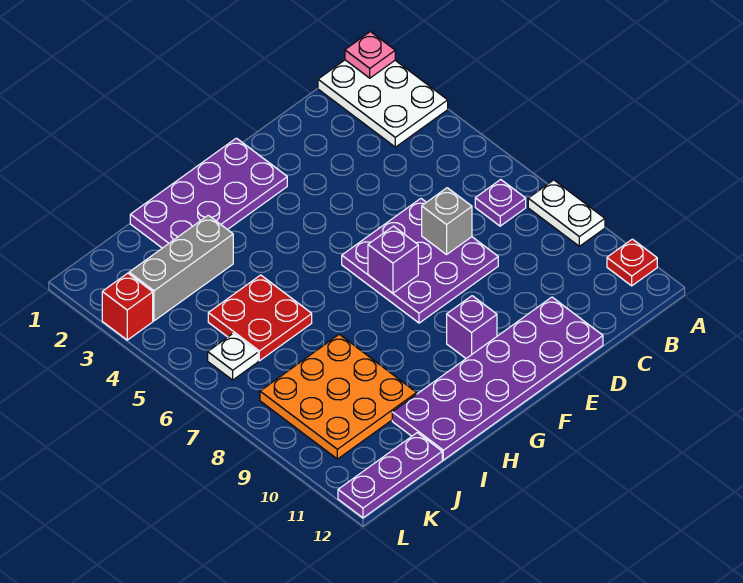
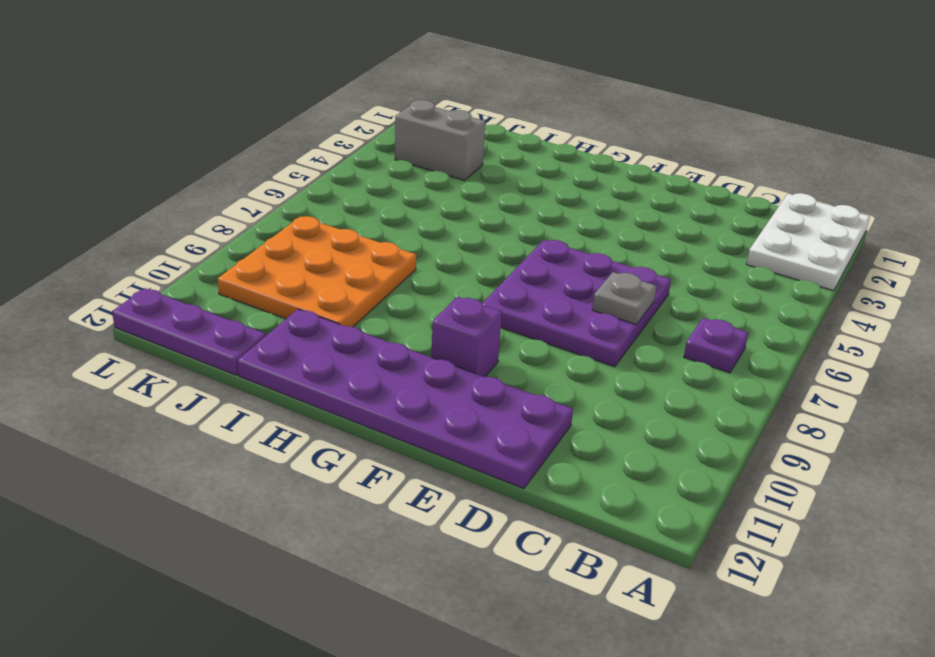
grey plate D7 level 2 -> grey brick D7 level 2
grey brick J3:K3 level 1 -> grey brick I3:K3 level 1
none -> white plate A8:A9 level 1
none -> red plate A11 level 1
none -> purple plate F1:I2 level 1

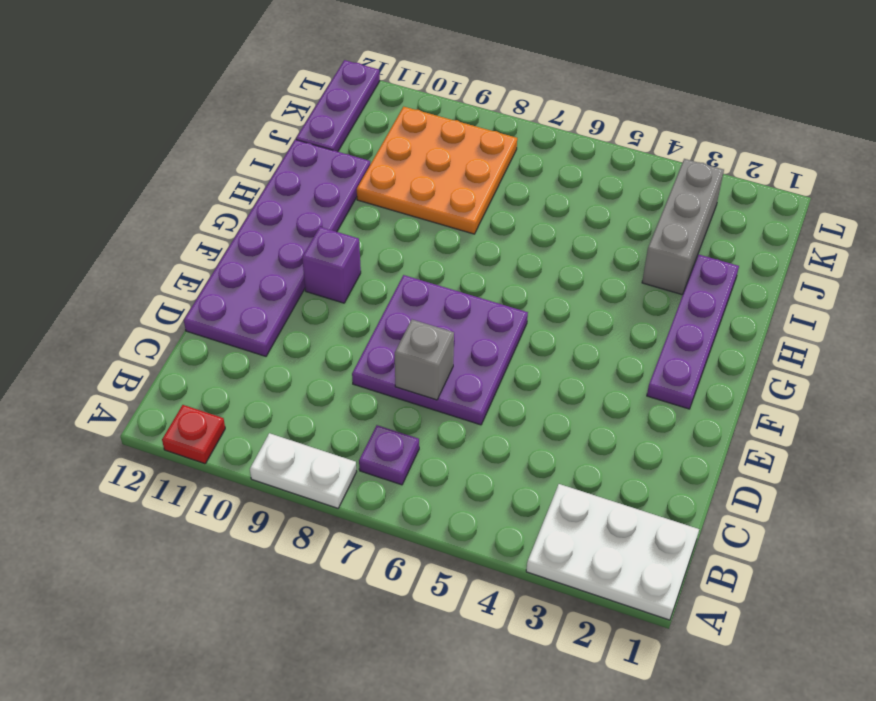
purple plate F2:I2 level 1 -> purple plate F1:I2 level 1
none -> red plate I5:J6 level 1
none -> white plate K6 level 1
none -> red brick L3 level 1

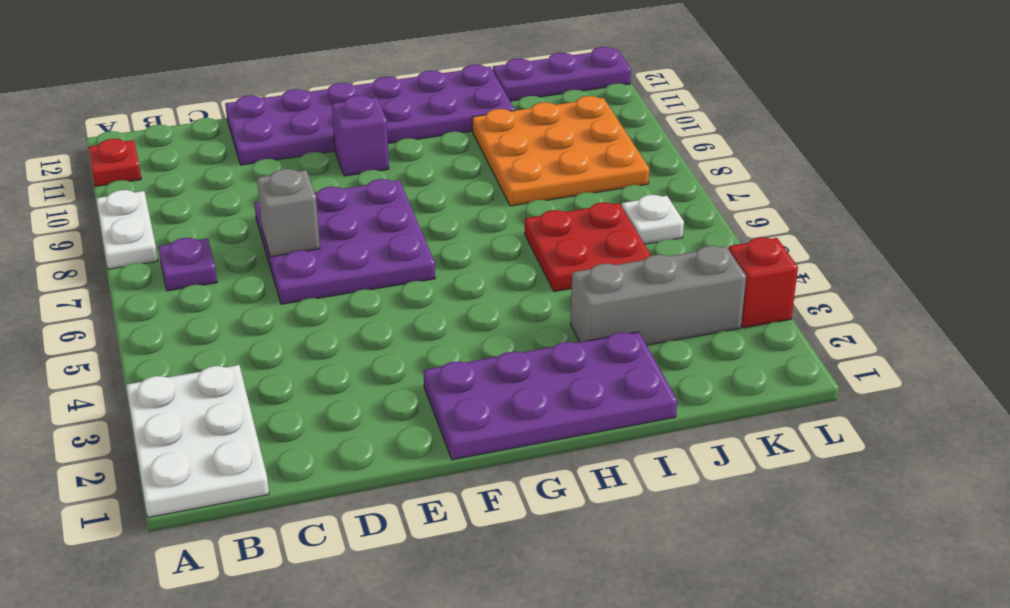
none -> pink plate A1 level 2
none -> purple brick F7 level 2

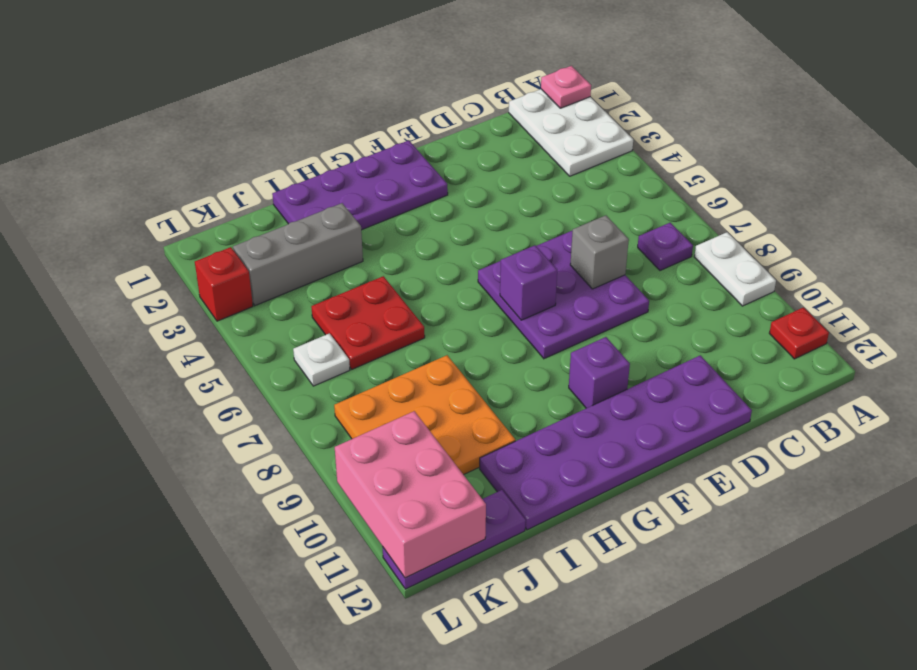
pink brick K10:L12 level 2 -> none

